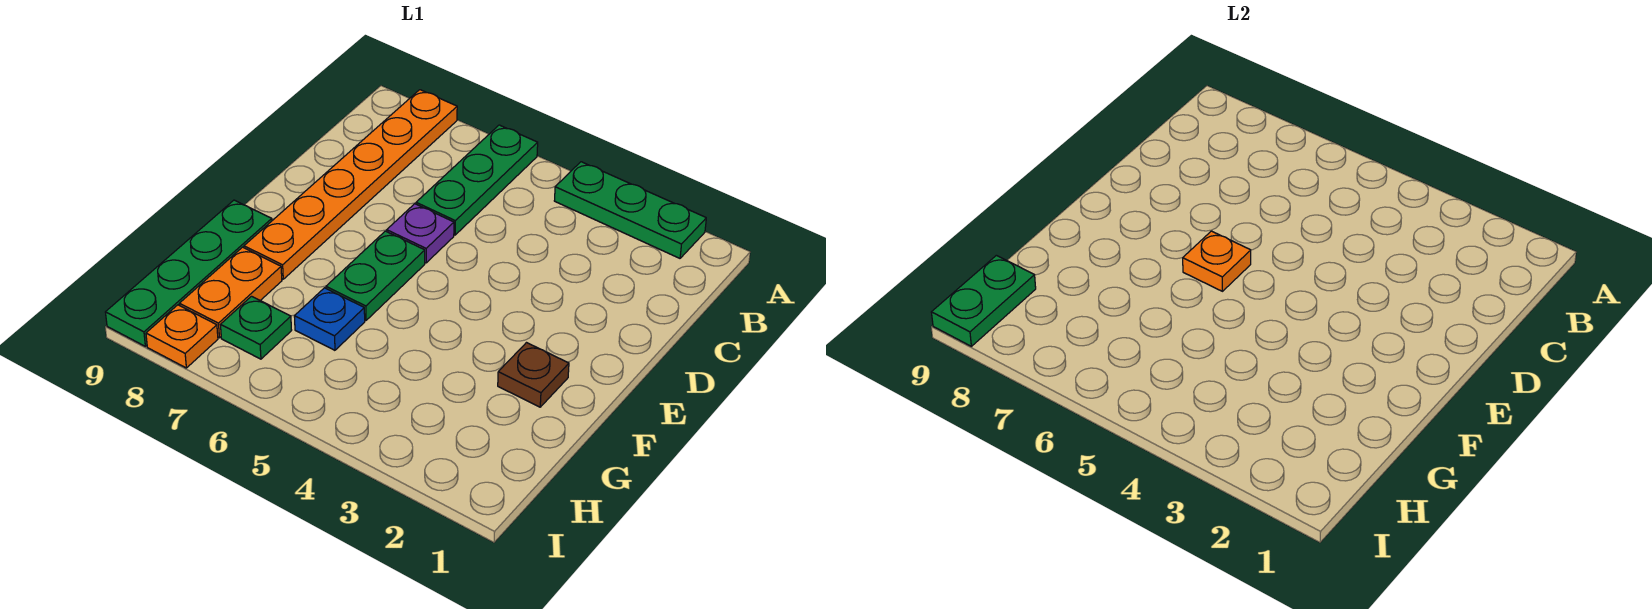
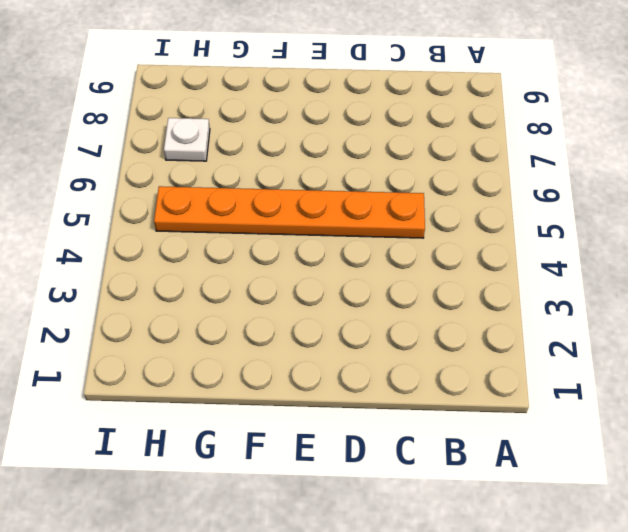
orange plate C5:H5 level 1 -> orange plate A8:F8 level 1
white plate H7 level 1 -> green plate H7 level 1
none -> green plate A2:A4 level 1
none -> green plate A6:C6 level 1
none -> purple plate D6 level 1

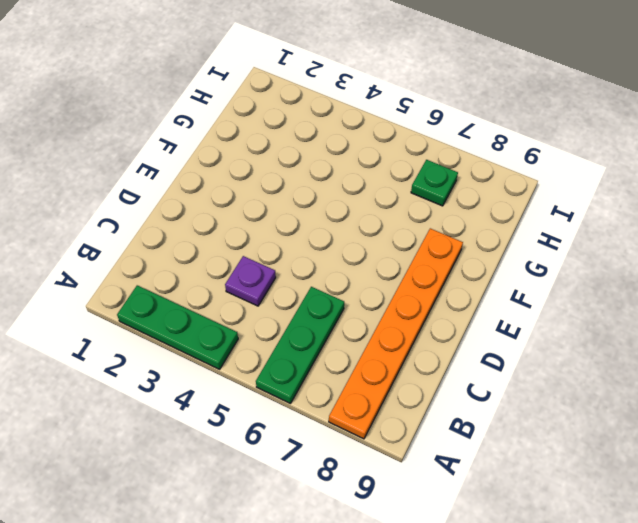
purple plate C4 level 1 -> purple plate D6 level 1
none -> green plate E6:F6 level 1
none -> brown plate F2 level 1
none -> green plate F9:I9 level 1

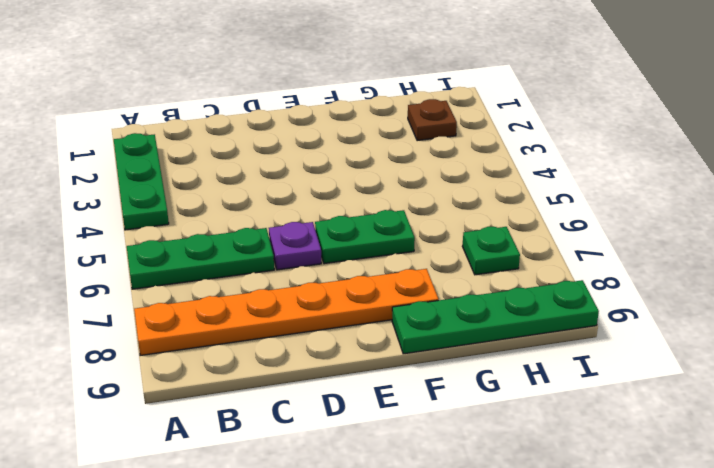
brown plate H2 level 1 -> brown plate F2 level 1
none -> blue plate G6 level 1
none -> orange plate G8:H8 level 1
none -> orange plate I8 level 1

